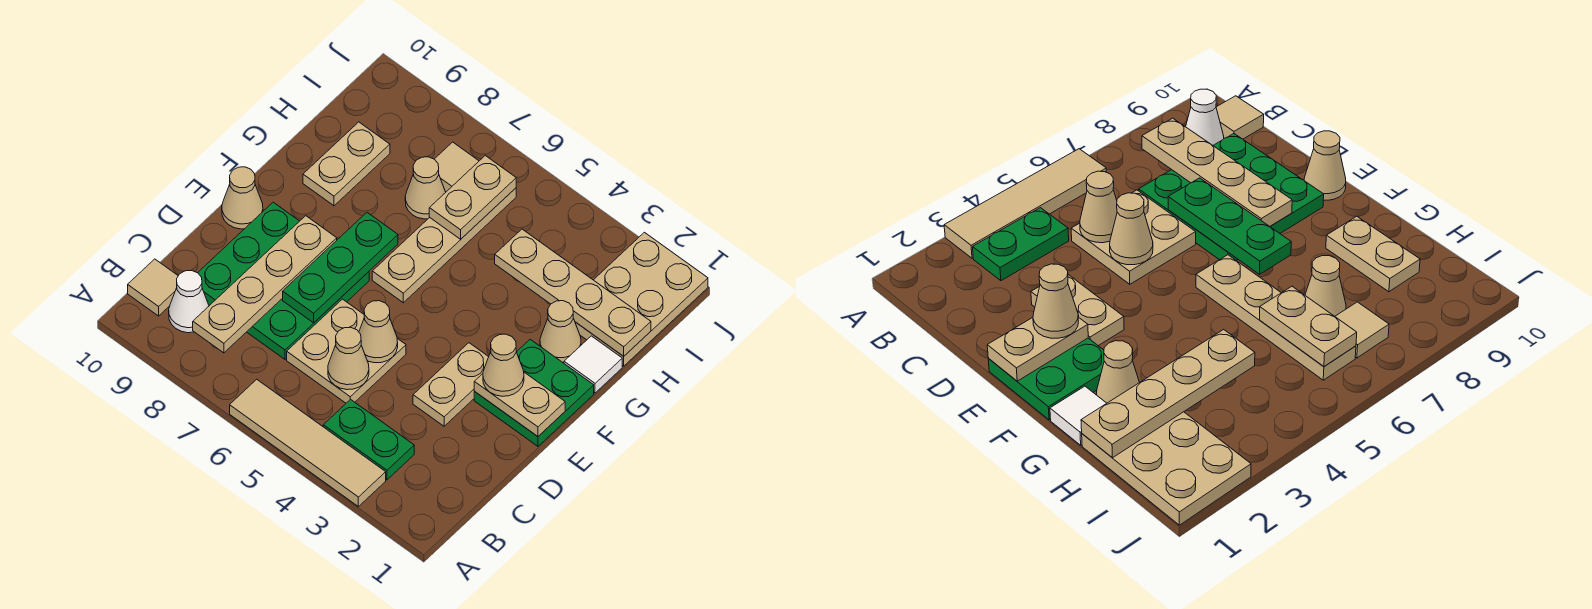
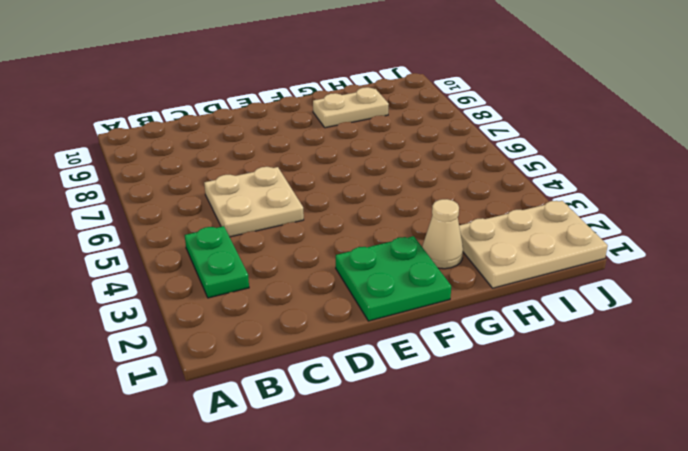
none -> tan tile A3:A6 level 1
none -> white cone B9 level 1
none -> tan tile B10 level 1

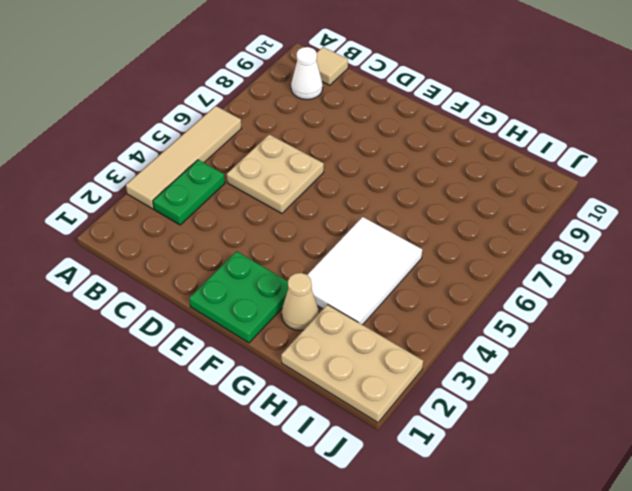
white tile G3:H5 level 1 -> none
none -> green plate C7:E9 level 1
none -> tan plate D3:E3 level 1
none -> tan cone E10 level 1

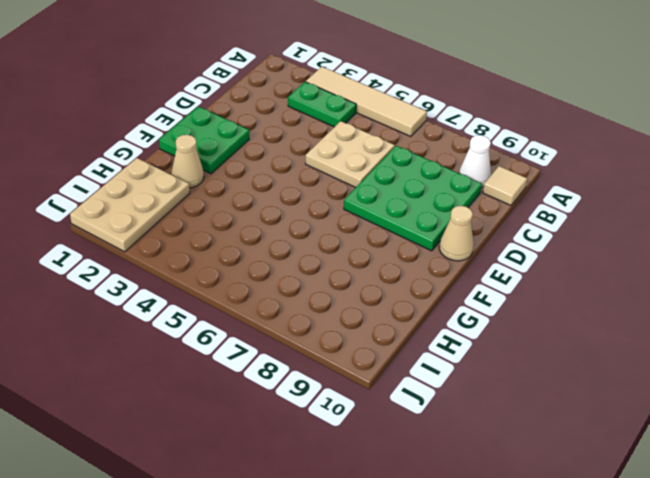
none -> tan plate D3:E3 level 1
none -> tan plate F6:I6 level 1
none -> white tile G1 level 1

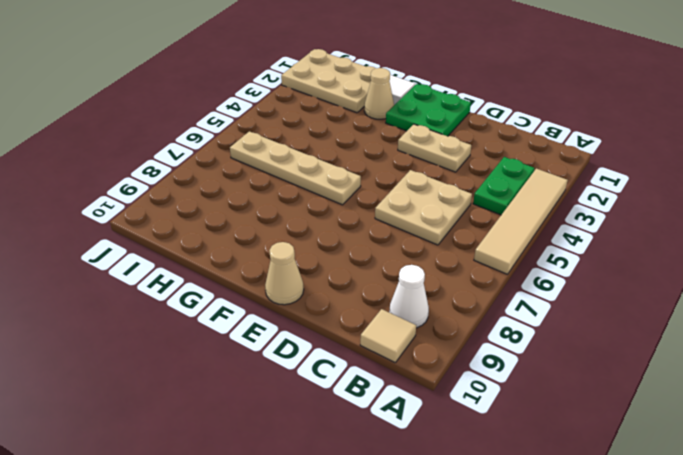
none -> green plate C7:E9 level 1
none -> tan plate G9:H9 level 1
none -> tan cone H7 level 1

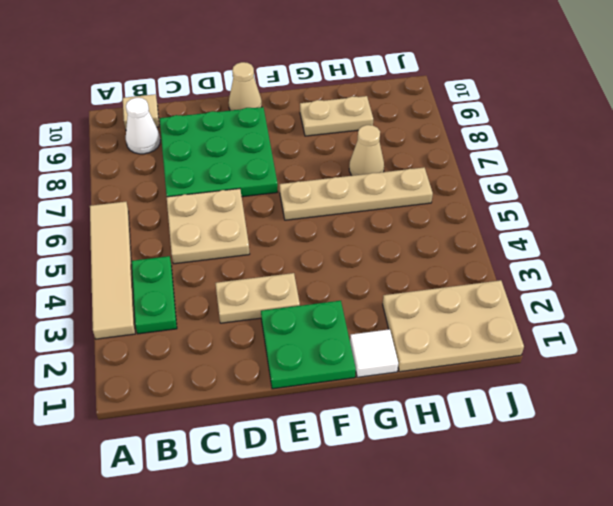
none -> tan cone G2 level 1
none -> tan tile I7 level 1
none -> tan plate B8:E8 level 2

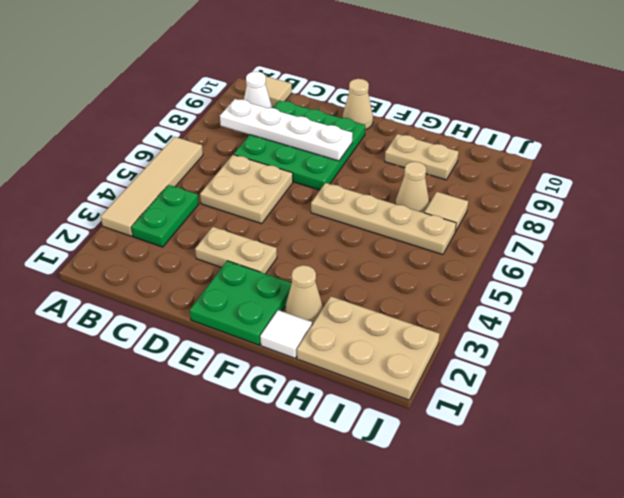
white plate B8:E8 level 2 -> tan plate B8:E8 level 2
none -> tan cone C5 level 2
none -> tan cone D5 level 2
none -> green plate D7:F7 level 2

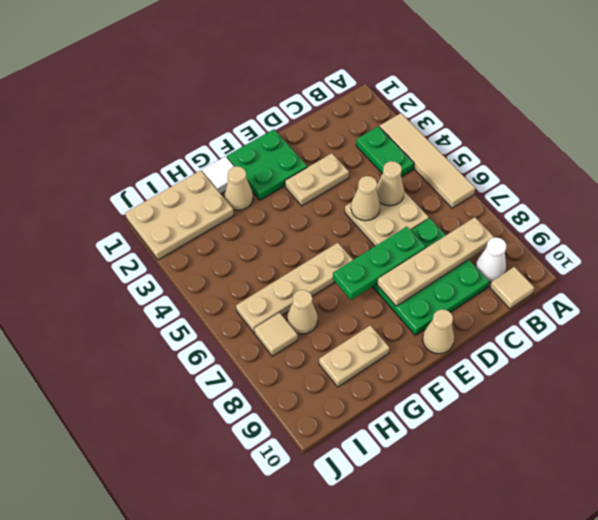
none -> tan plate E1:E2 level 2
none -> tan plate H1:H4 level 2
none -> tan plate H6:I6 level 2

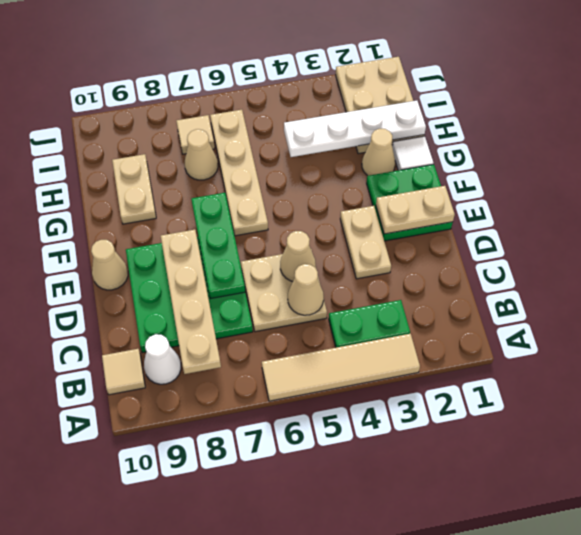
white plate H1:H4 level 2 -> tan plate H1:H4 level 2
none -> tan plate H6:I6 level 2
none -> tan cone E2 level 3

